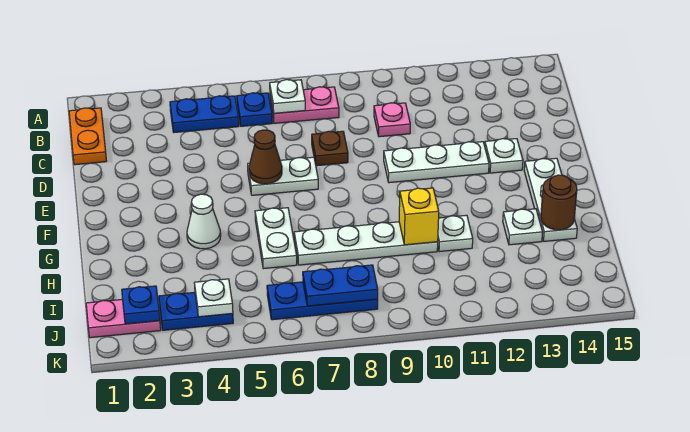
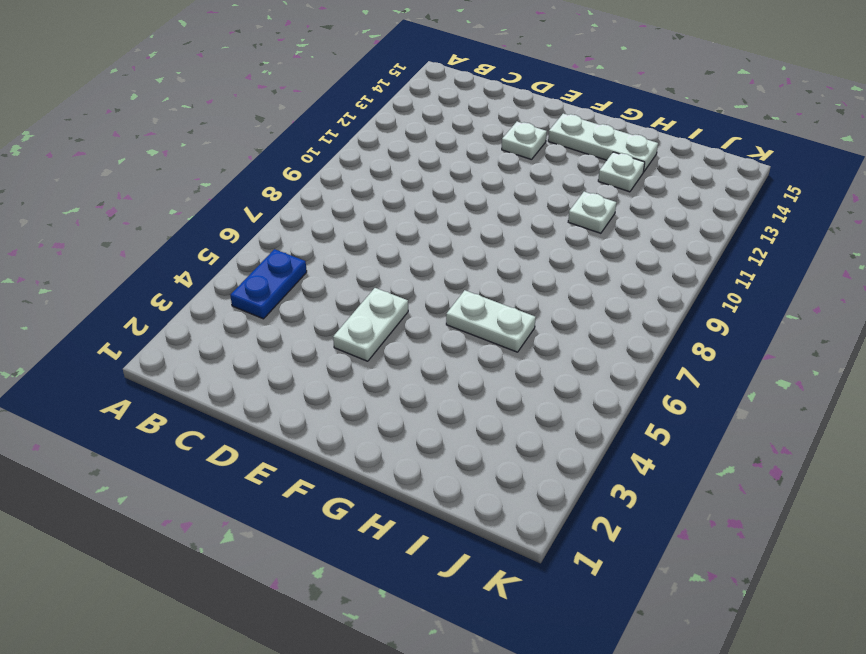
white plate E4:E5 level 1 -> white plate E6:E7 level 1
none -> orange plate B1:C1 level 1
none -> blue plate B6 level 1
none -> pink plate B7:B8 level 1

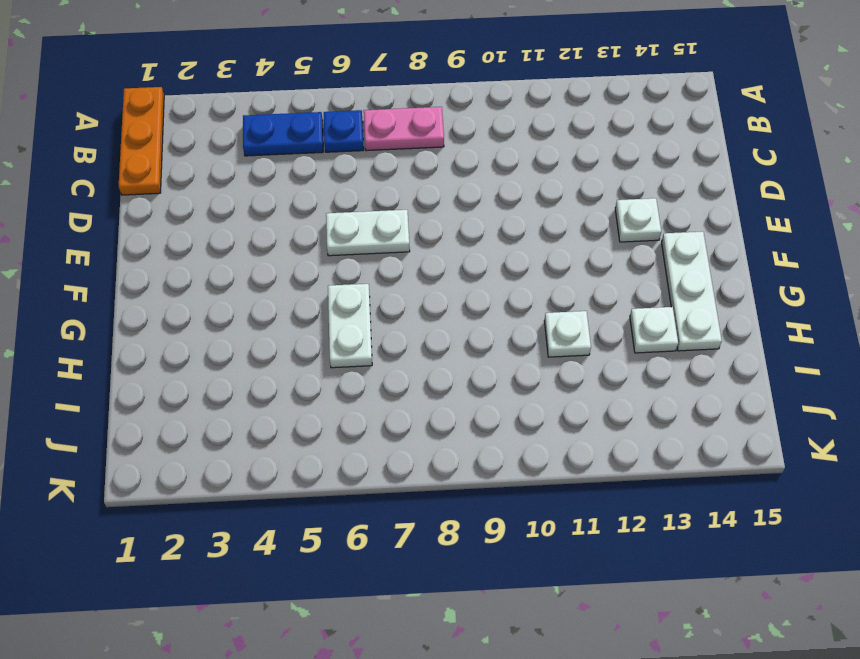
orange plate A1:C1 level 1 -> orange plate B1:C1 level 1
none -> pink plate C10 level 1
none -> brown plate D8 level 1
none -> white plate E10:E12 level 1

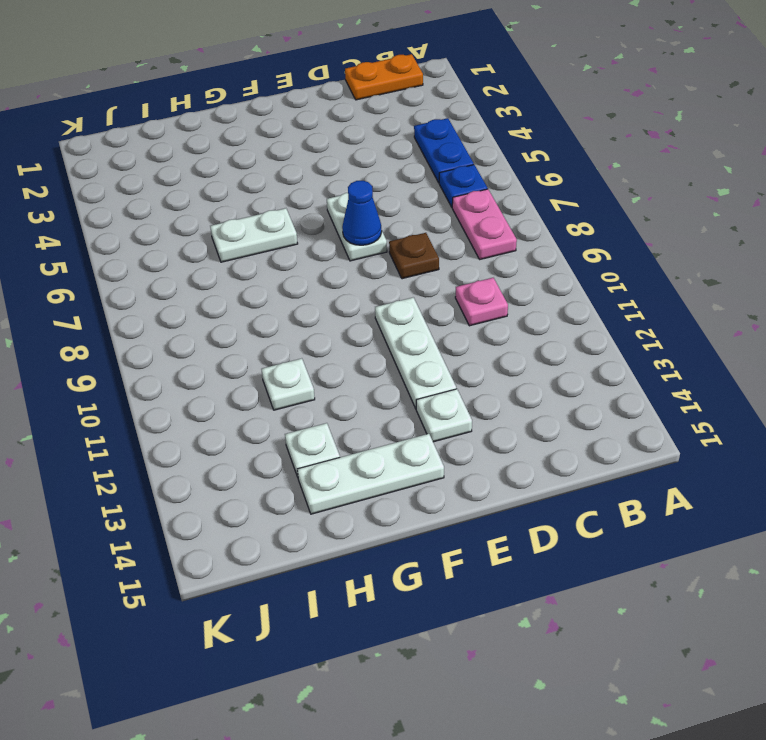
blue cone E7 level 2 -> none
none -> white cone G4 level 1
none -> white plate H7:H10 level 1
none -> pink plate J1:J2 level 1

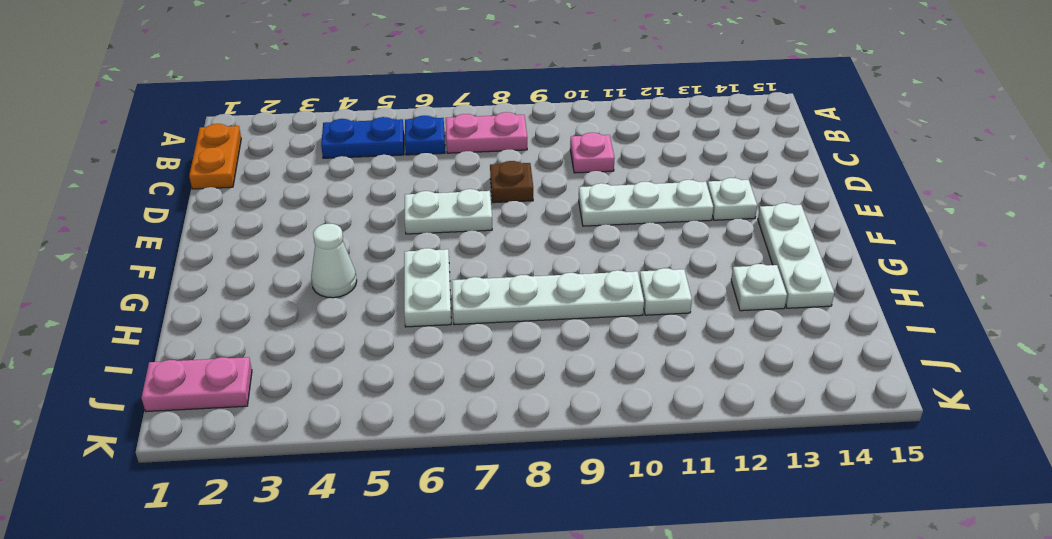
none -> blue plate J3:J4 level 1
none -> blue plate J6:J8 level 1
none -> white plate B7 level 2

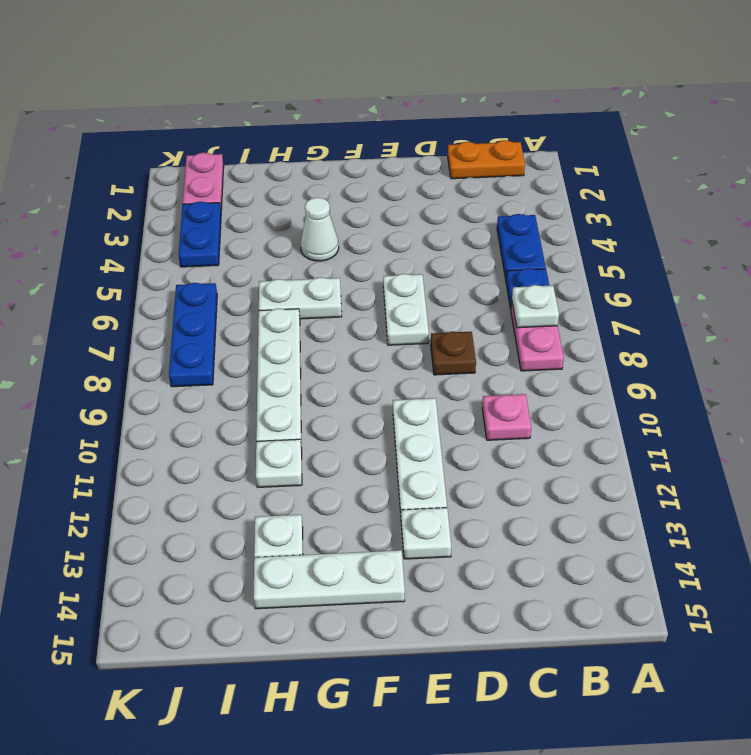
none -> brown cone E6 level 2
none -> yellow brick H10 level 2
none -> brown round brick H14 level 2

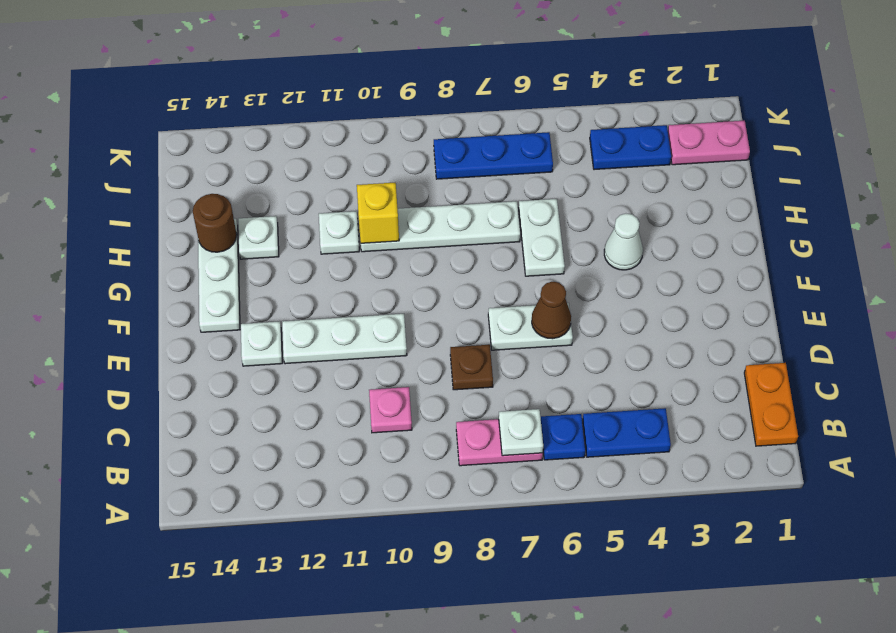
none -> blue plate J2 level 2
none -> white plate J4 level 2
none -> blue plate J7:J8 level 2

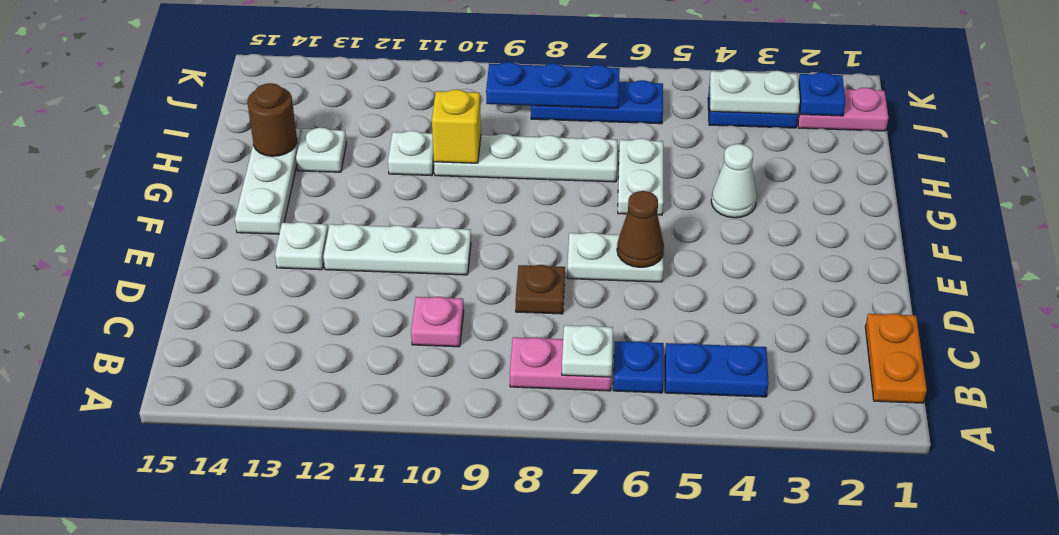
white plate J3:J4 level 2 -> white plate J4 level 2
blue plate J7:J9 level 2 -> blue plate J7:J8 level 2

